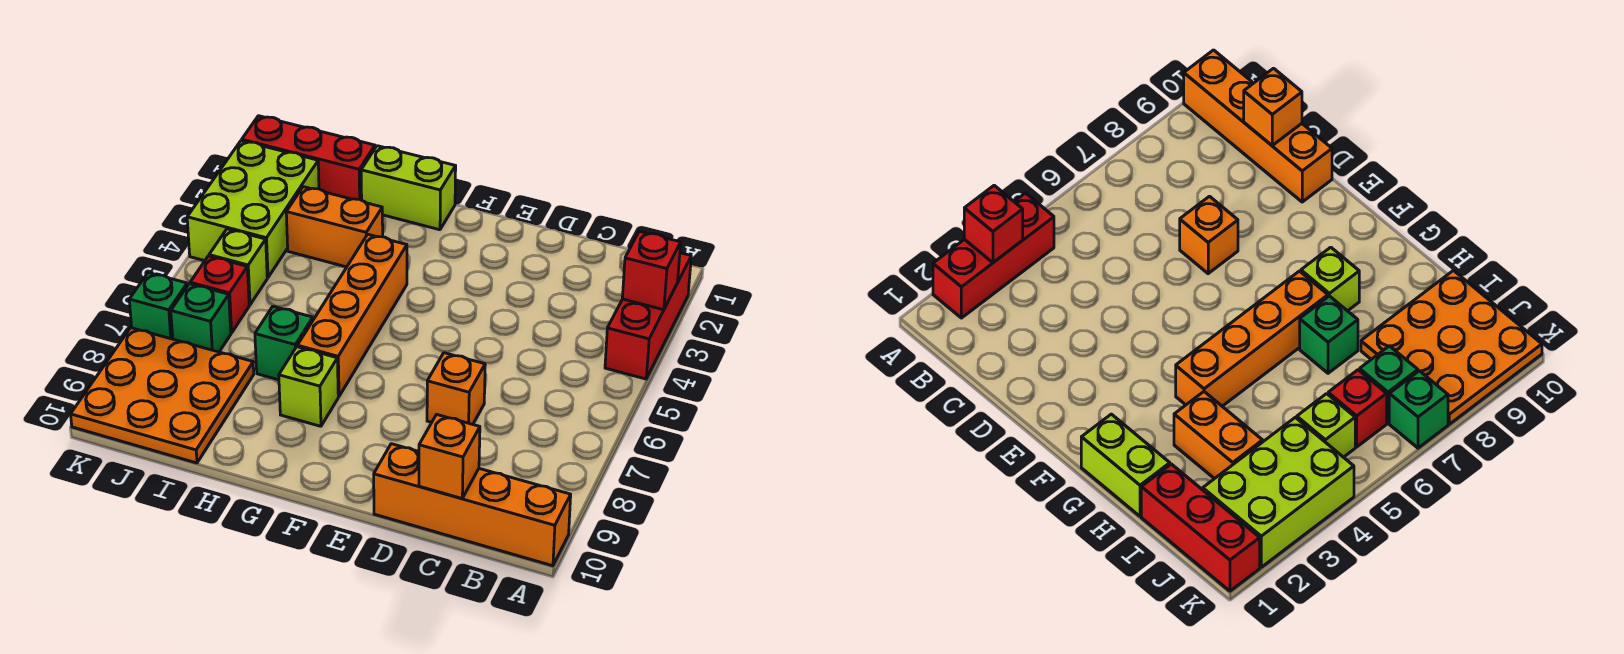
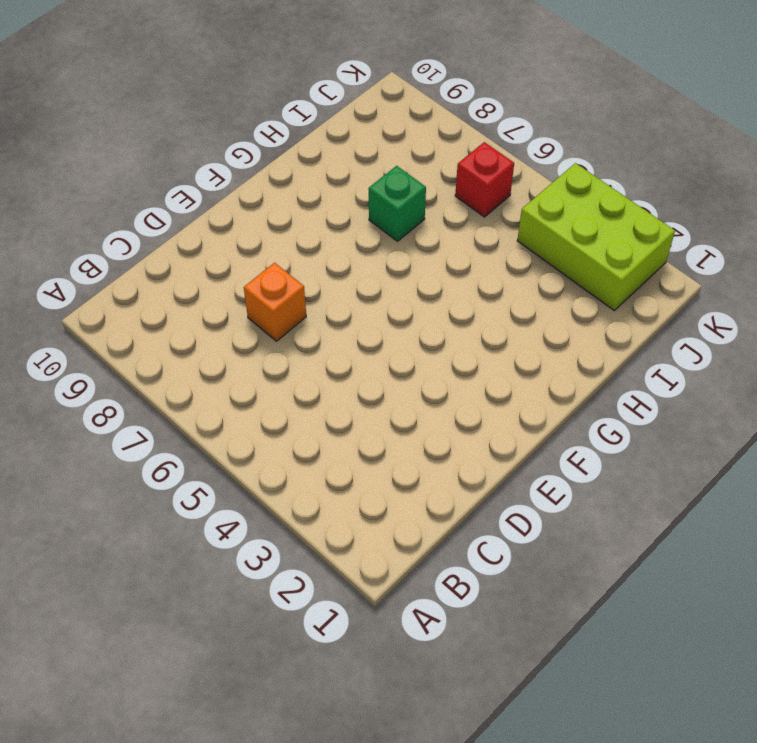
none -> red brick A2:A4 level 1
none -> orange brick A10:D10 level 1
none -> lime brick G1:H1 level 1

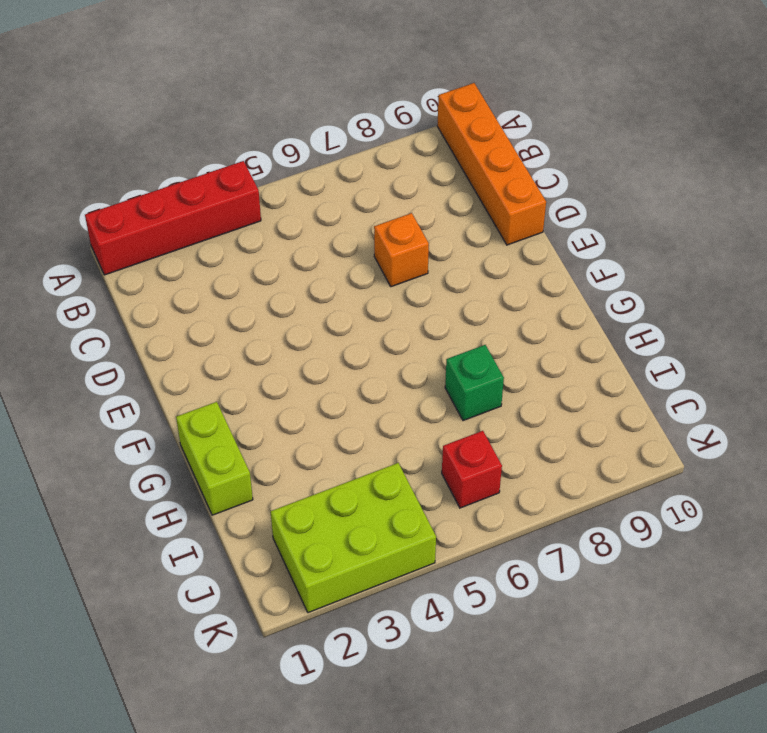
red brick A1:A4 level 1 -> red brick A2:A4 level 1
none -> orange brick G4:G7 level 1
none -> lime brick G8 level 1
none -> orange brick H3:I3 level 1

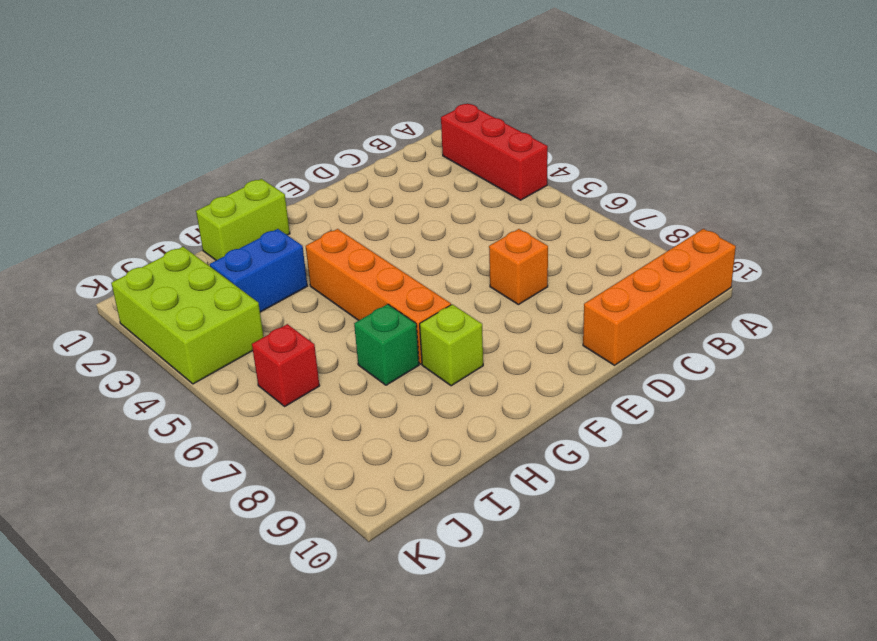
blue brick H3:I3 level 1 -> orange brick H3:I3 level 1
none -> red brick I1:K1 level 1
none -> orange plate I8:K10 level 1
none -> lime brick J5 level 1

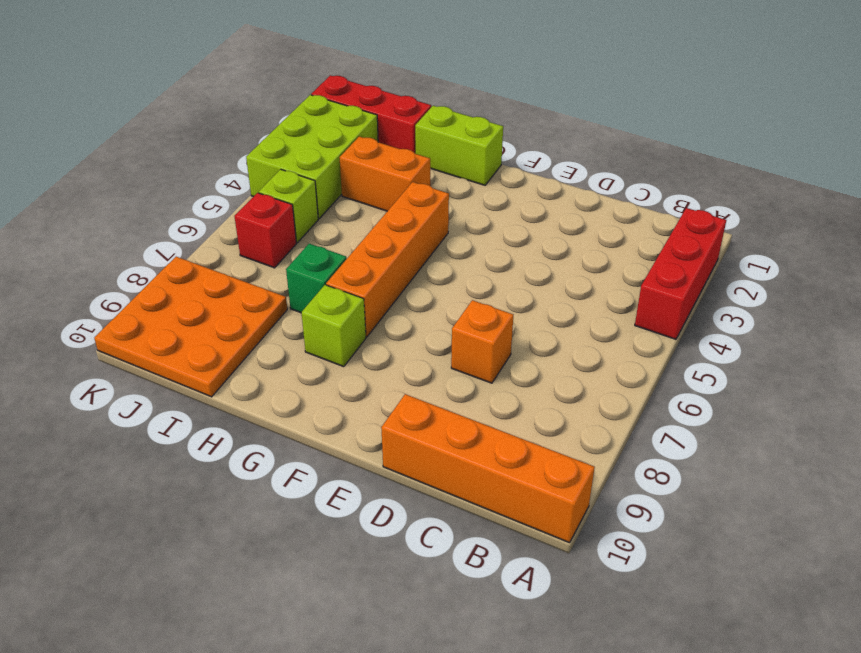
none -> green brick J7 level 1
none -> green brick K7 level 1
none -> red brick A3 level 2

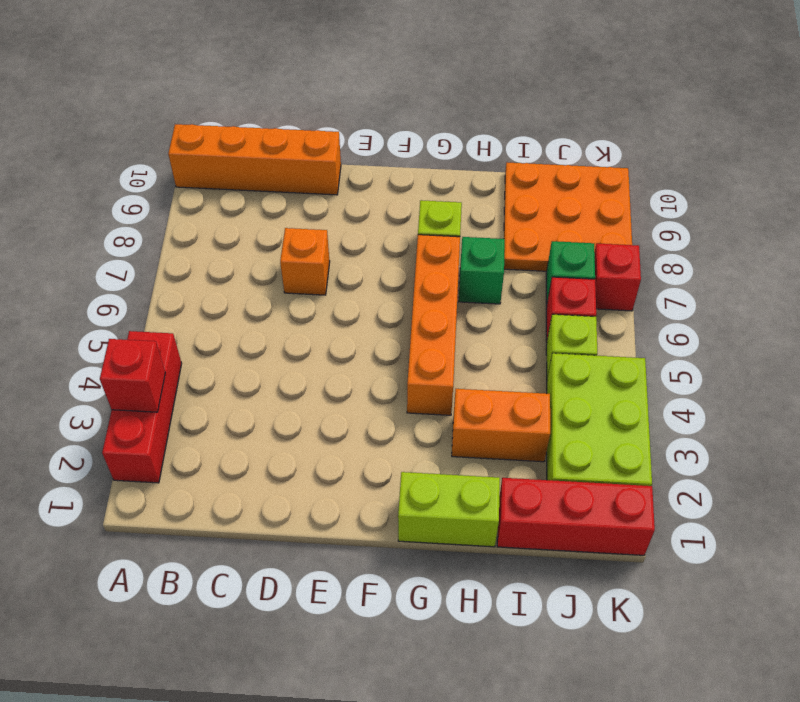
red brick K7 level 1 -> green brick K7 level 1
none -> orange brick C10 level 2

